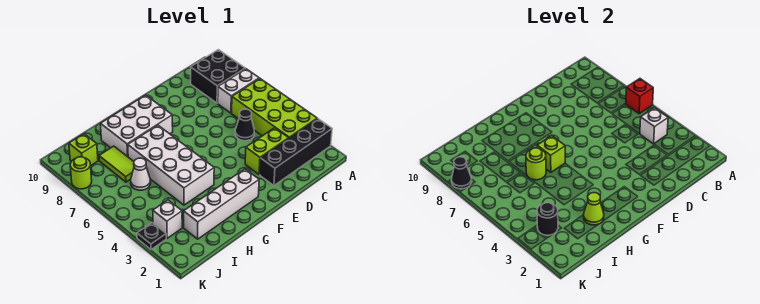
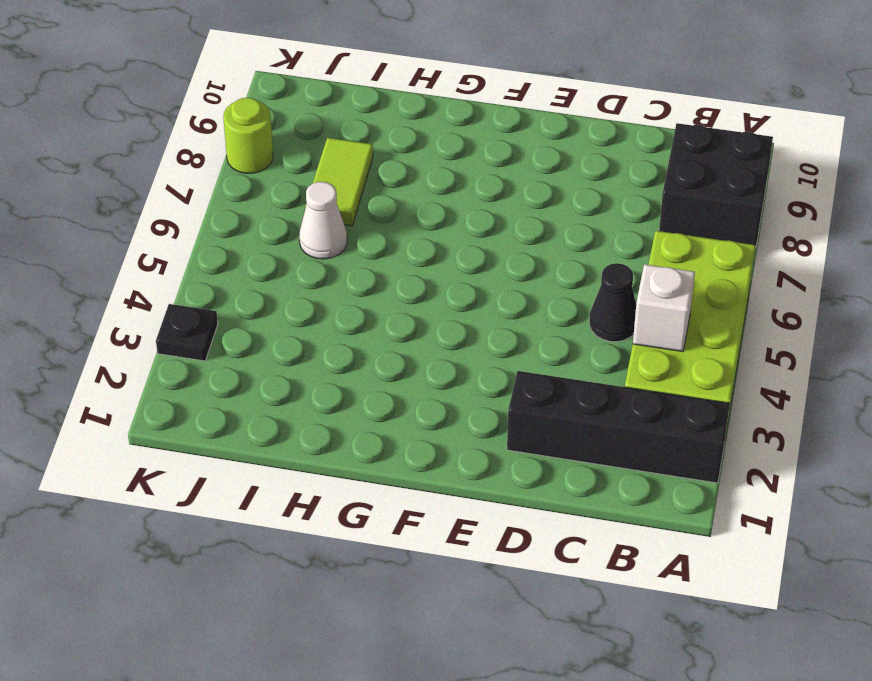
none -> white brick A7:B7 level 1
none -> lime brick C3:D3 level 1
none -> white brick F2:I2 level 1

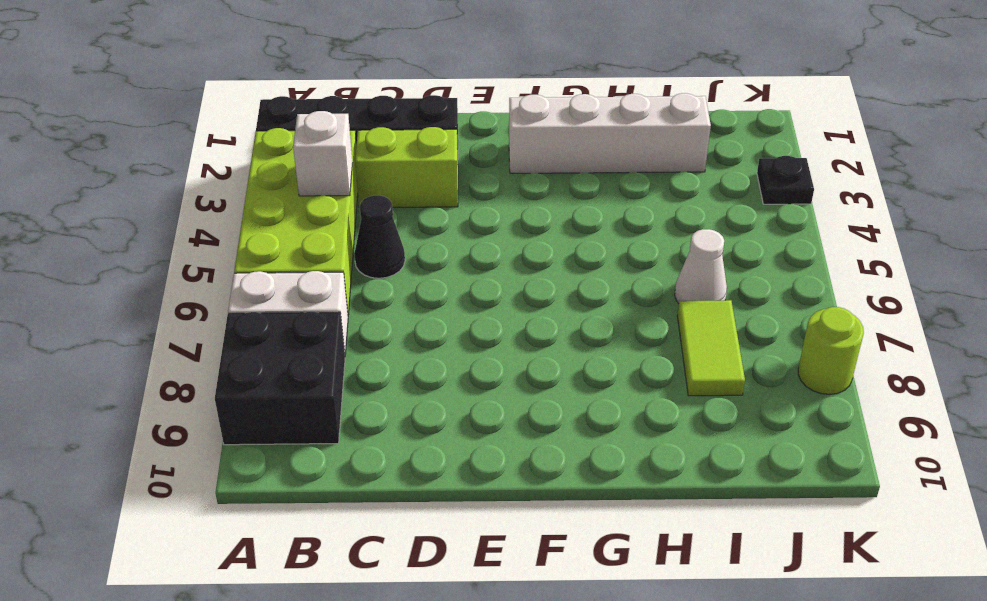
none -> white brick F8:H9 level 1
none -> white brick G4:H7 level 1
none -> white brick J3 level 1

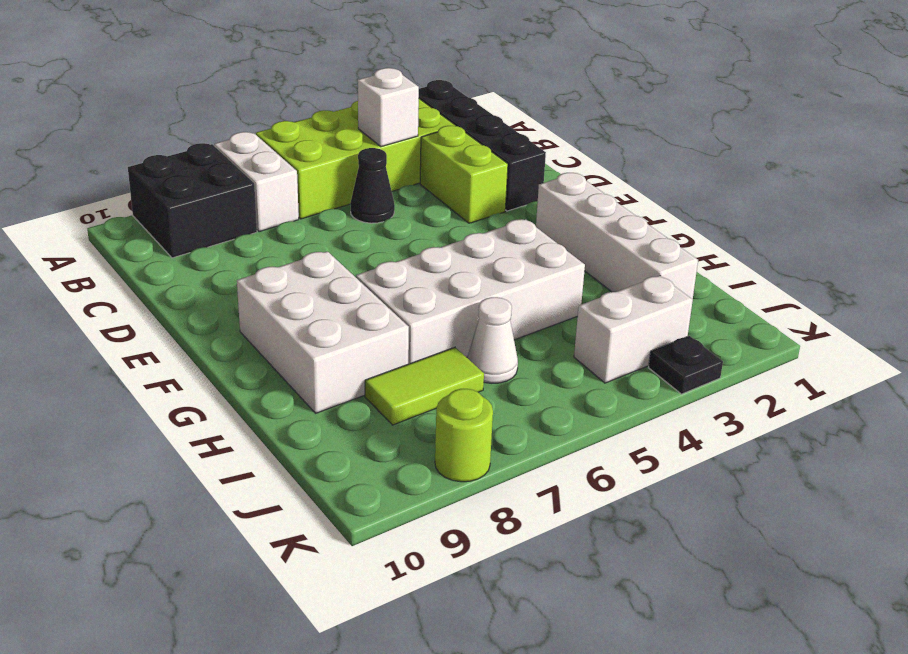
white brick J3:J4 level 1 -> white brick J3 level 1
none -> lime brick J9 level 1
none -> red brick A6 level 2
none -> lime brick G6 level 2

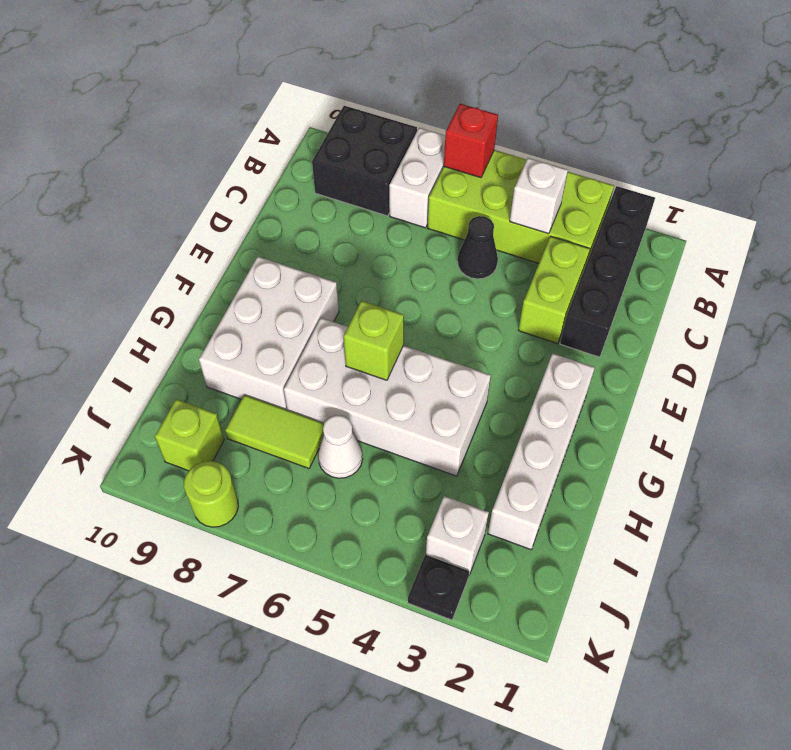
none -> lime cone H2 level 2
none -> lime round brick H6 level 2
none -> black round brick J3 level 2

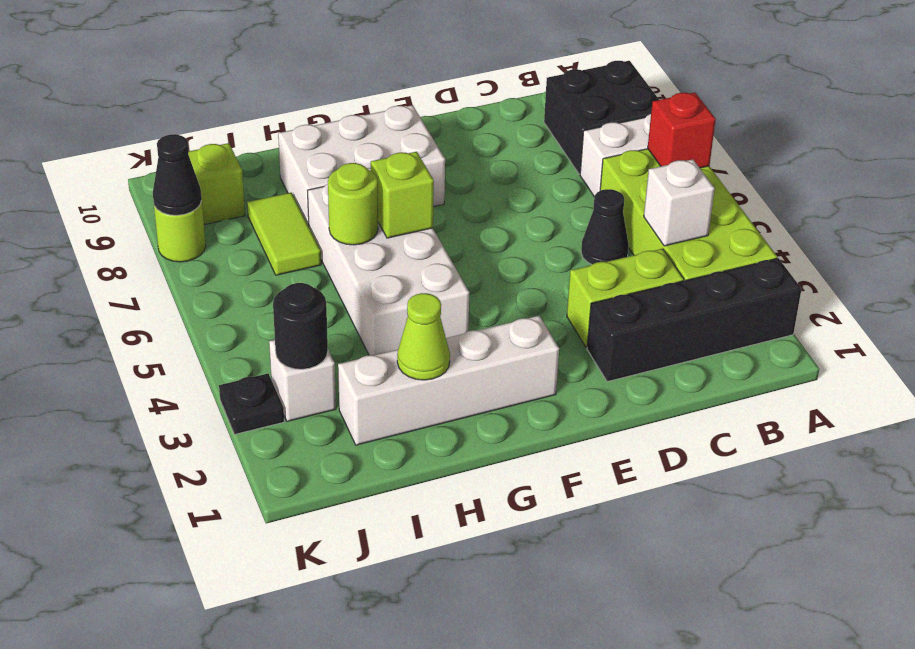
none -> white cone I6 level 1

